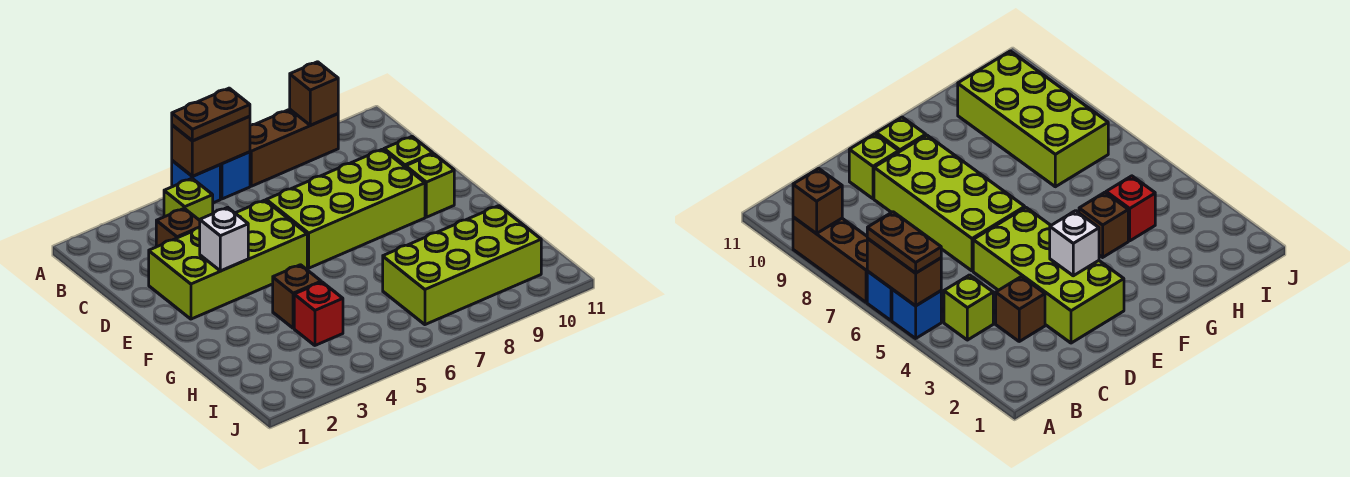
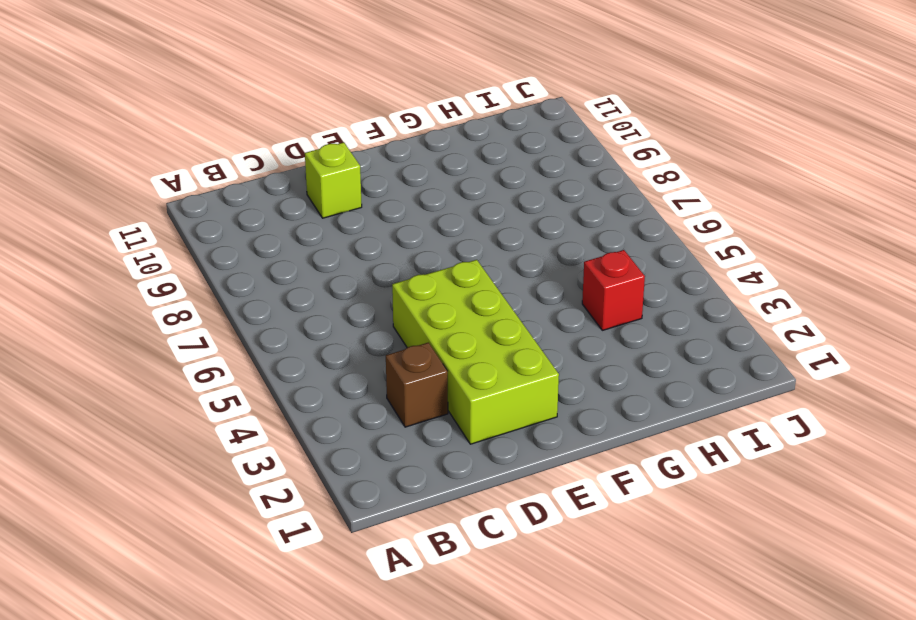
none -> blue brick A5 level 1
none -> blue brick A6 level 1
none -> brown brick A7:A9 level 1

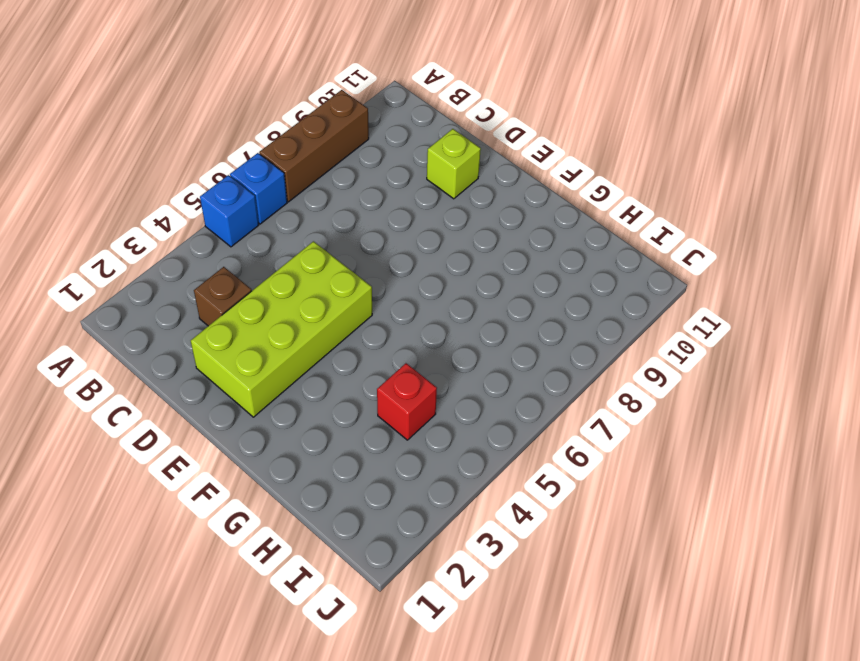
none -> lime brick B4 level 1
none -> lime brick D6:E9 level 1
none -> lime brick E10 level 1

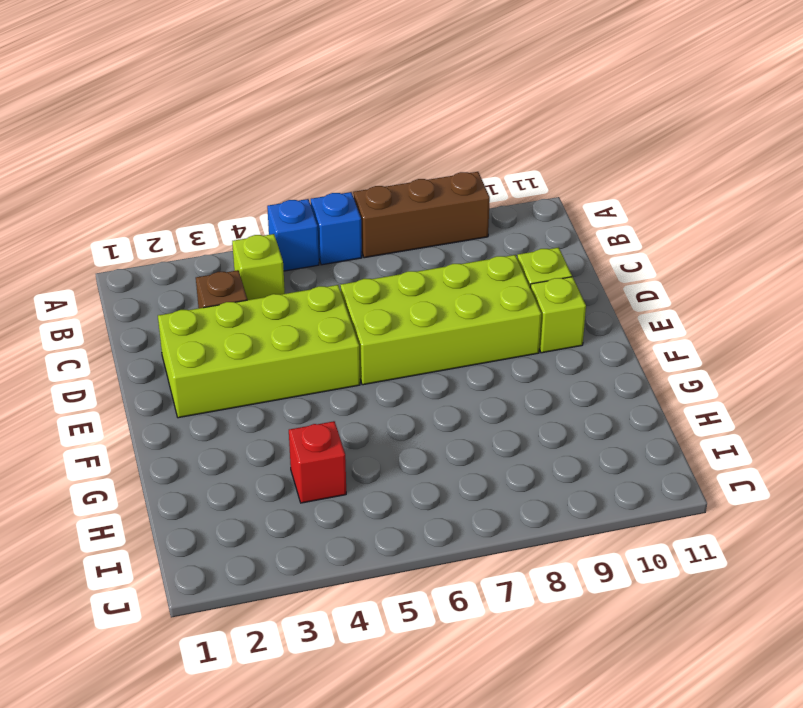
none -> brown brick G4 level 1
none -> lime brick H7:I10 level 1
none -> brown brick A5:A6 level 2

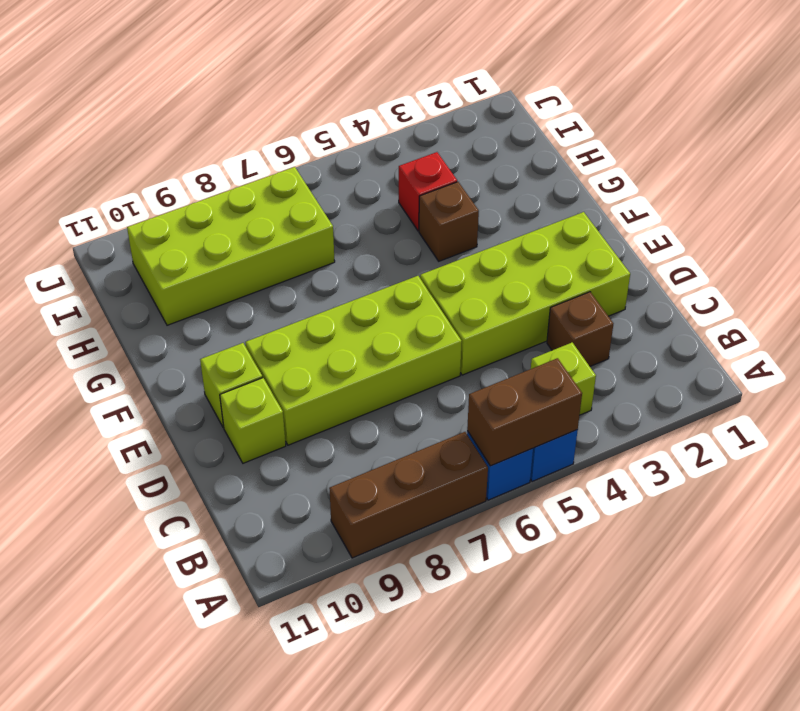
none -> brown brick A9 level 2
none -> white brick E3 level 2
none -> brown plate A5:A6 level 3

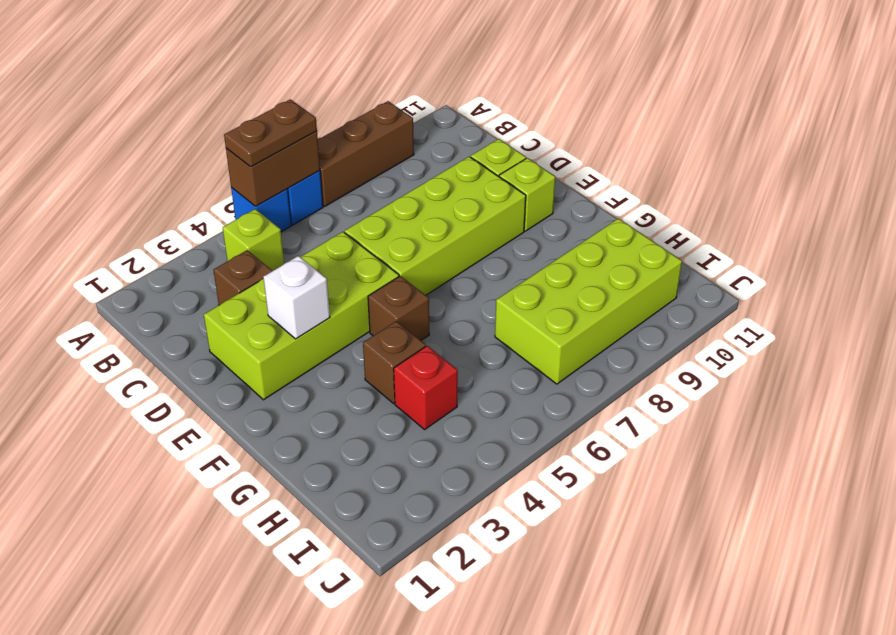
brown brick F5 level 1 -> brown brick A9 level 2

